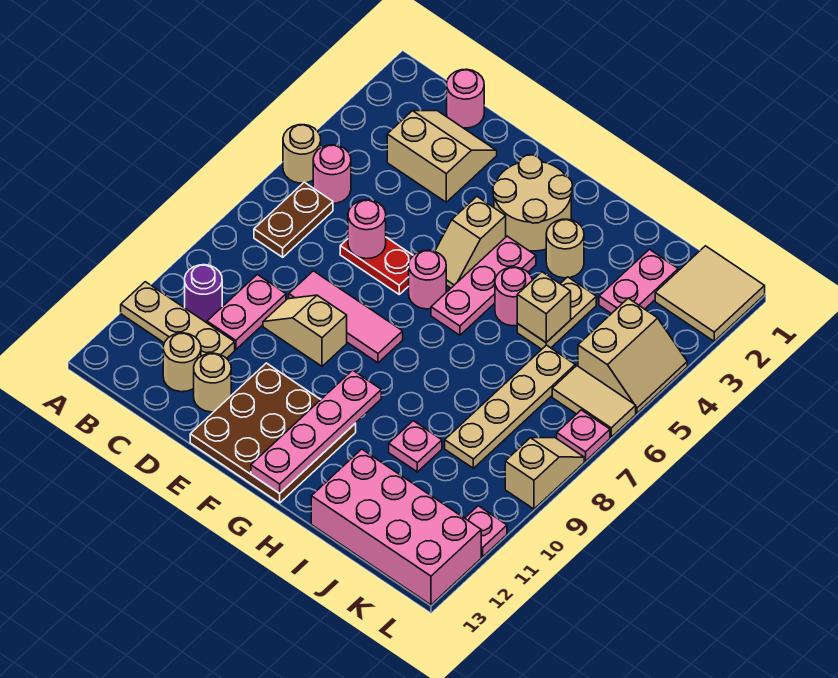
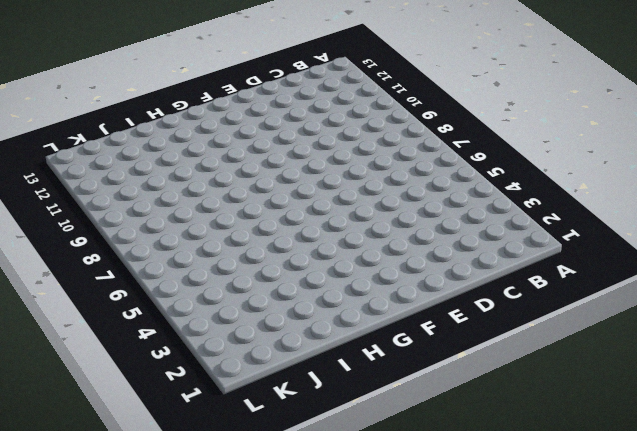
none -> tan round brick A5 level 1
none -> tan plate A11:C11 level 1
none -> pink round brick B5 level 1
none -> brown plate B6:B7 level 1

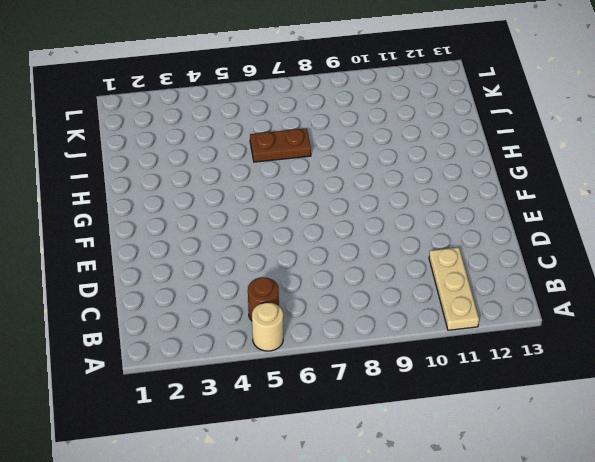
brown round brick B5 level 1 -> pink round brick B5 level 1
brown plate I6:I7 level 1 -> brown plate B6:B7 level 1
none -> purple round brick B10 level 1
none -> pink round brick C1 level 1
none -> tan slope C2:D3 level 1 top 3
none -> pink plate C9:C10 level 1

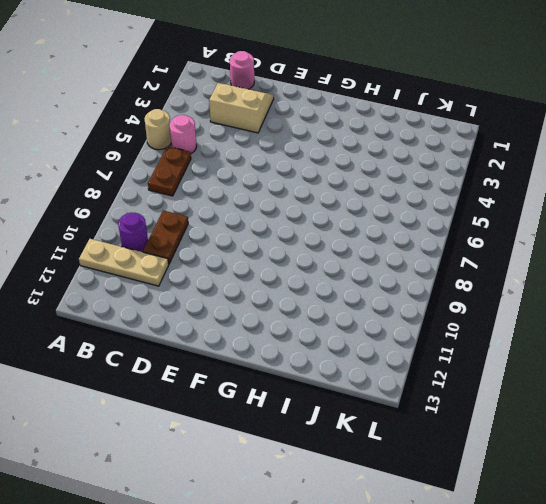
brown plate C9:C10 level 1 -> pink plate C9:C10 level 1
none -> tan round brick C12 level 1
none -> red plate D6:E6 level 1
none -> pink tile D8:F8 level 1
none -> tan slope D9:E9 level 1 top E

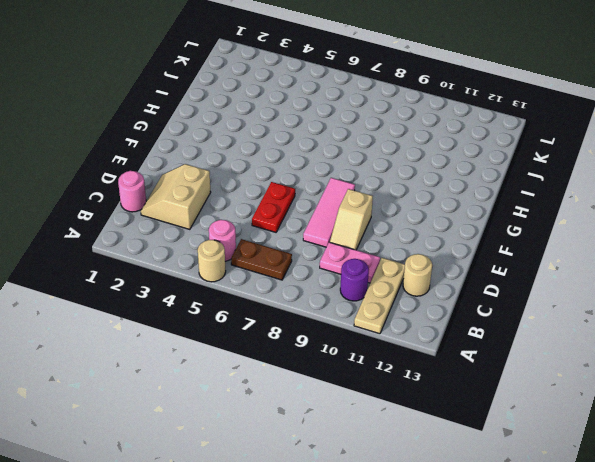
none -> tan round brick D12 level 1
none -> brown plate E11:G13 level 1
none -> tan round brick F2:G3 level 1
none -> tan slope F4:F5 level 1 top 4

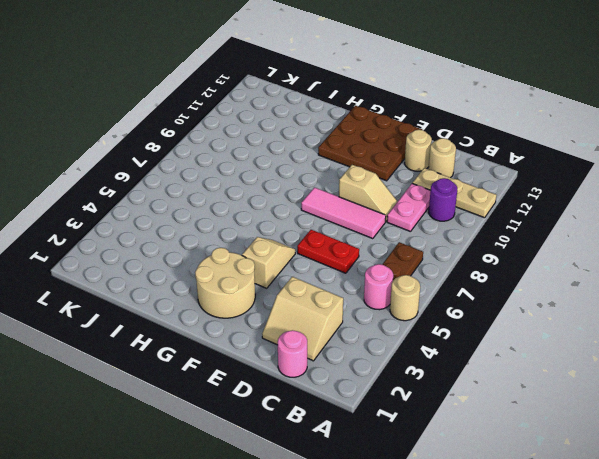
none -> pink round brick F6 level 1
none -> pink plate G4:G6 level 1
none -> tan round brick H3 level 1
none -> pink round brick H5 level 1

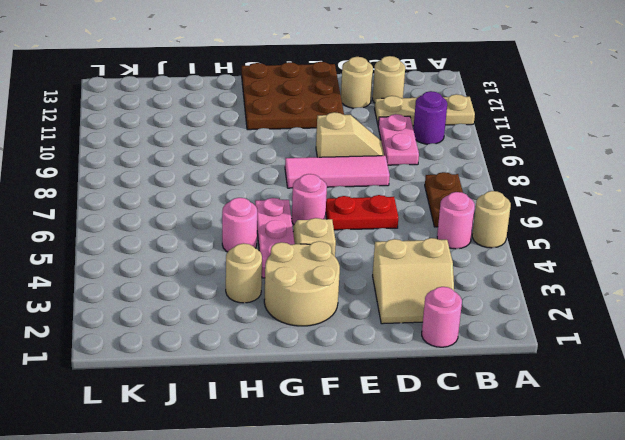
none -> tan plate I4:I5 level 1
none -> pink plate I10 level 1
none -> pink brick I12:L13 level 1
none -> pink plate J2:J3 level 1

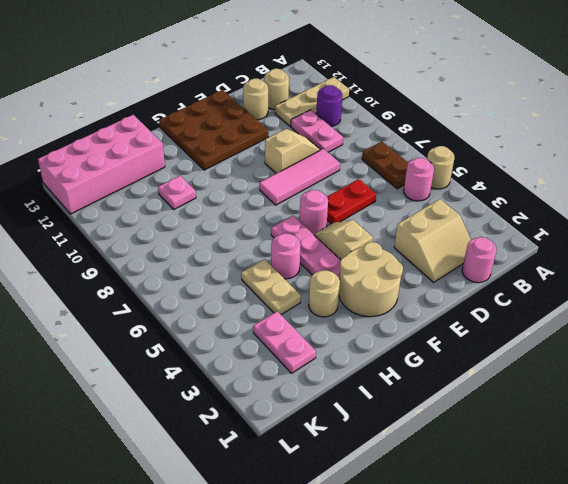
none -> tan plate J6:J9 level 1
none -> tan tile K1:L2 level 1
none -> tan slope K4:L5 level 1 top K
none -> tan tile K6:L6 level 1

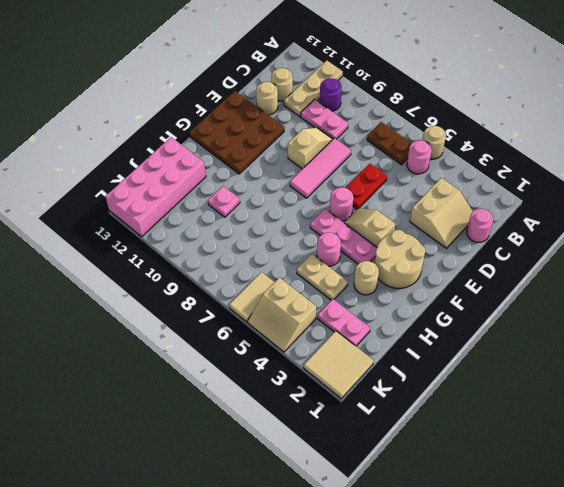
none -> tan plate J6:J9 level 1
none -> pink plate L7 level 1
none -> tan slope L8:L9 level 1 top 9
none -> pink plate L11 level 1

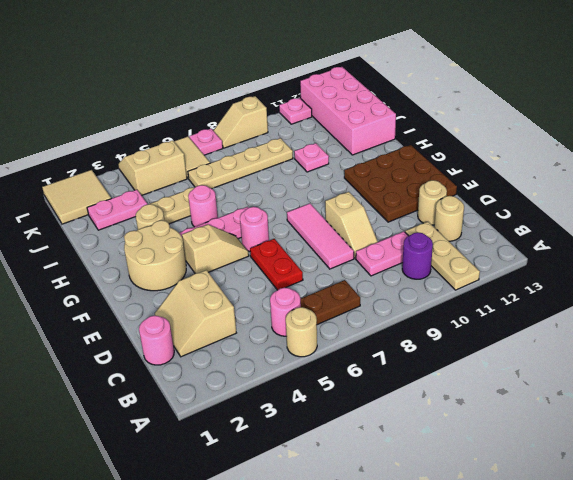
none -> pink round brick D6 level 2
none -> pink plate G10:G13 level 2
none -> tan brick I5 level 2

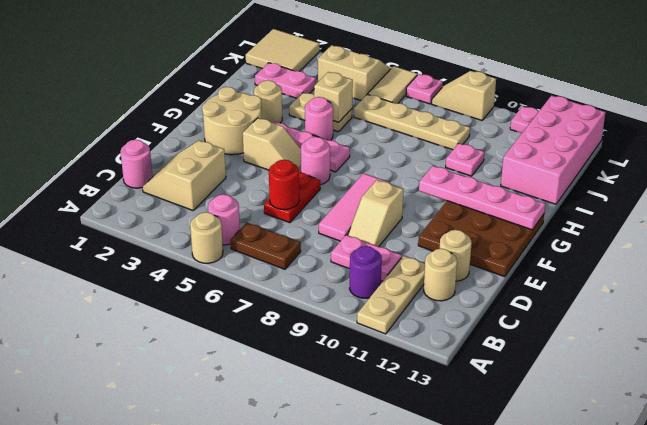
red round brick D6 level 2 -> pink round brick D6 level 2

